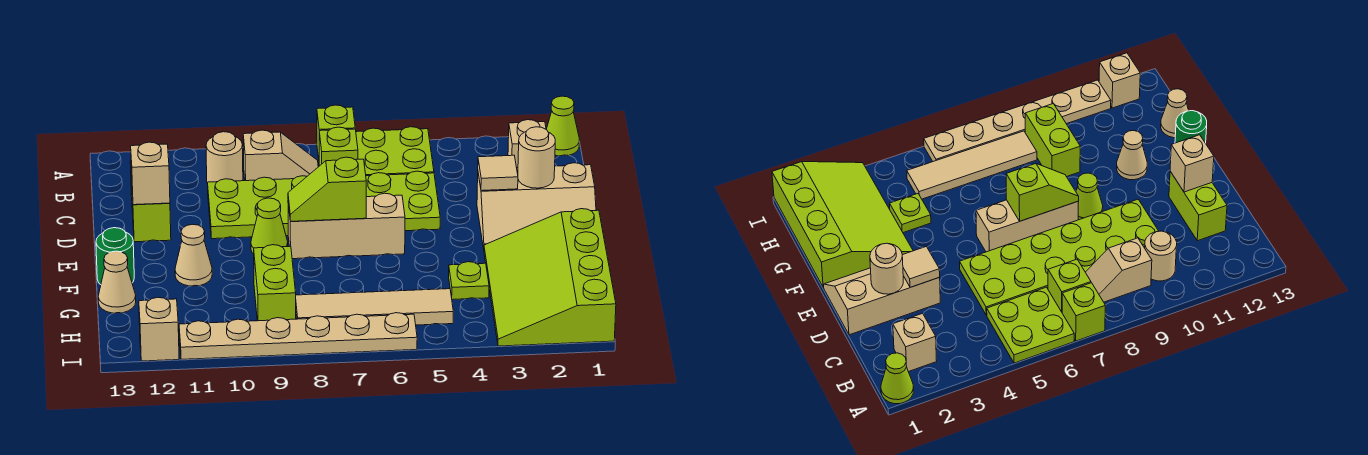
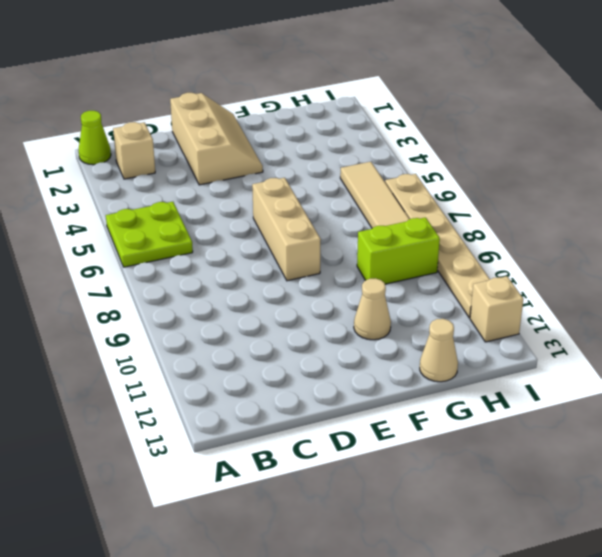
none -> lime brick A7 level 1
none -> lime brick B7 level 1
none -> tan slope B8:B9 level 1 top 9

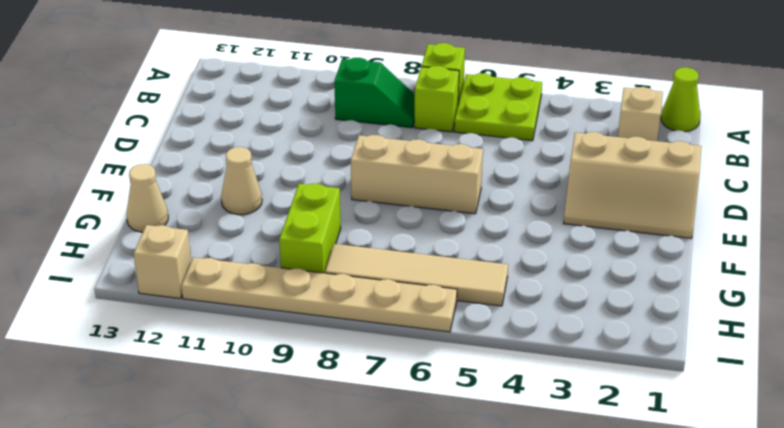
green slope B8:B9 level 1 top 9 -> tan slope B8:B9 level 1 top 9
none -> tan round brick B10 level 1
none -> lime plate C5:D10 level 1
none -> lime brick C12:D12 level 1

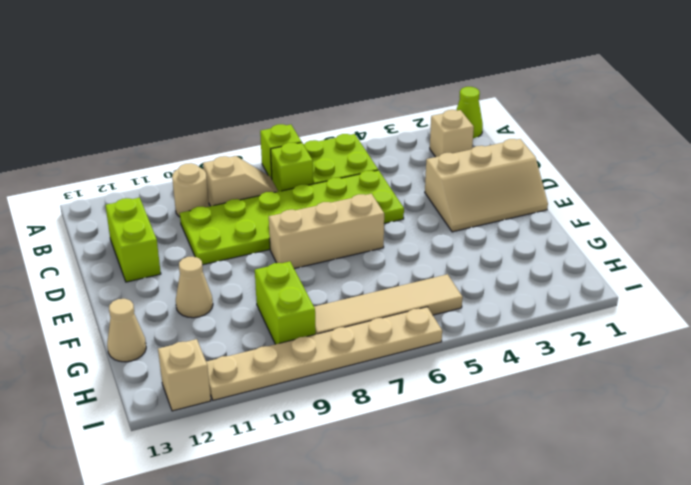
none -> lime cone E9 level 1
none -> lime slope F1:I3 level 1 top 1
none -> green round brick F13 level 1

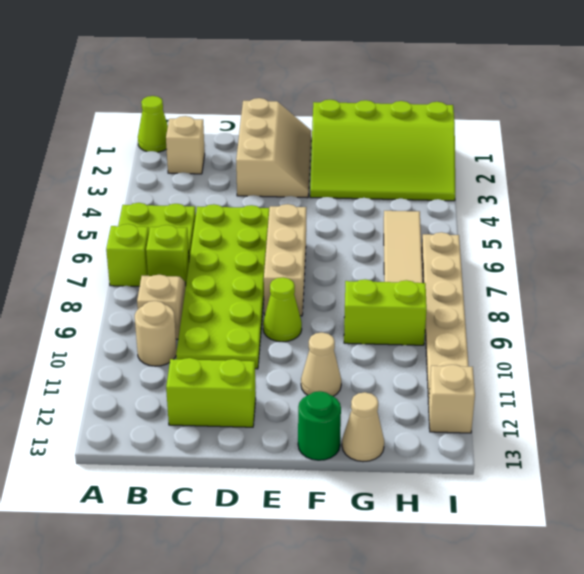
none -> lime plate G4 level 1
none -> tan round brick D2 level 2
none -> tan tile D3 level 2

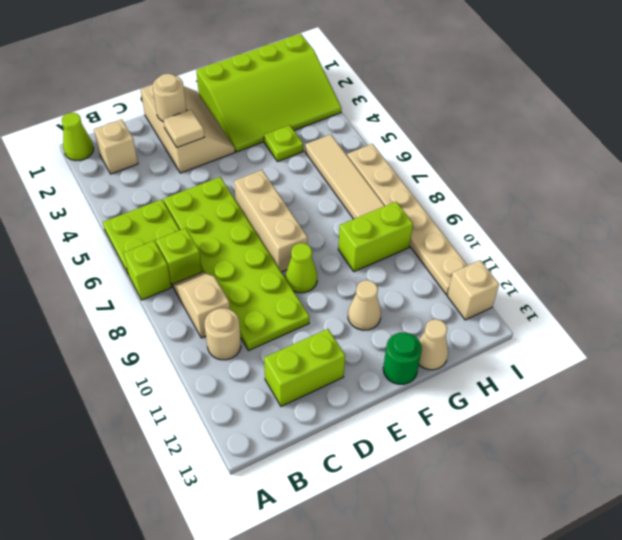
none -> tan brick D12 level 2
none -> lime slope E7:E8 level 2 top 7

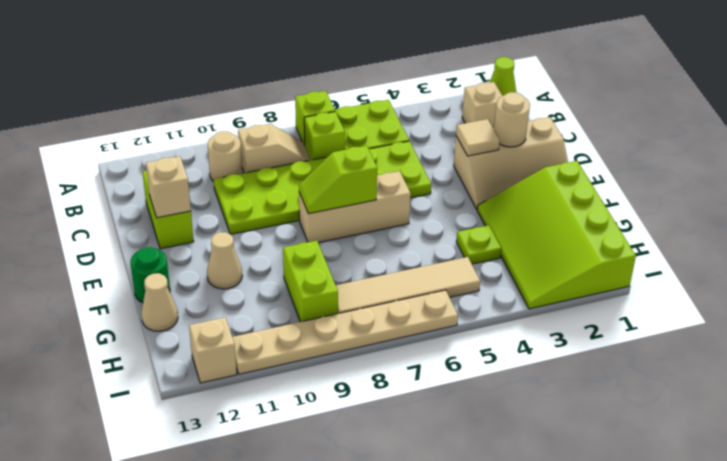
none -> lime cone E9 level 1

